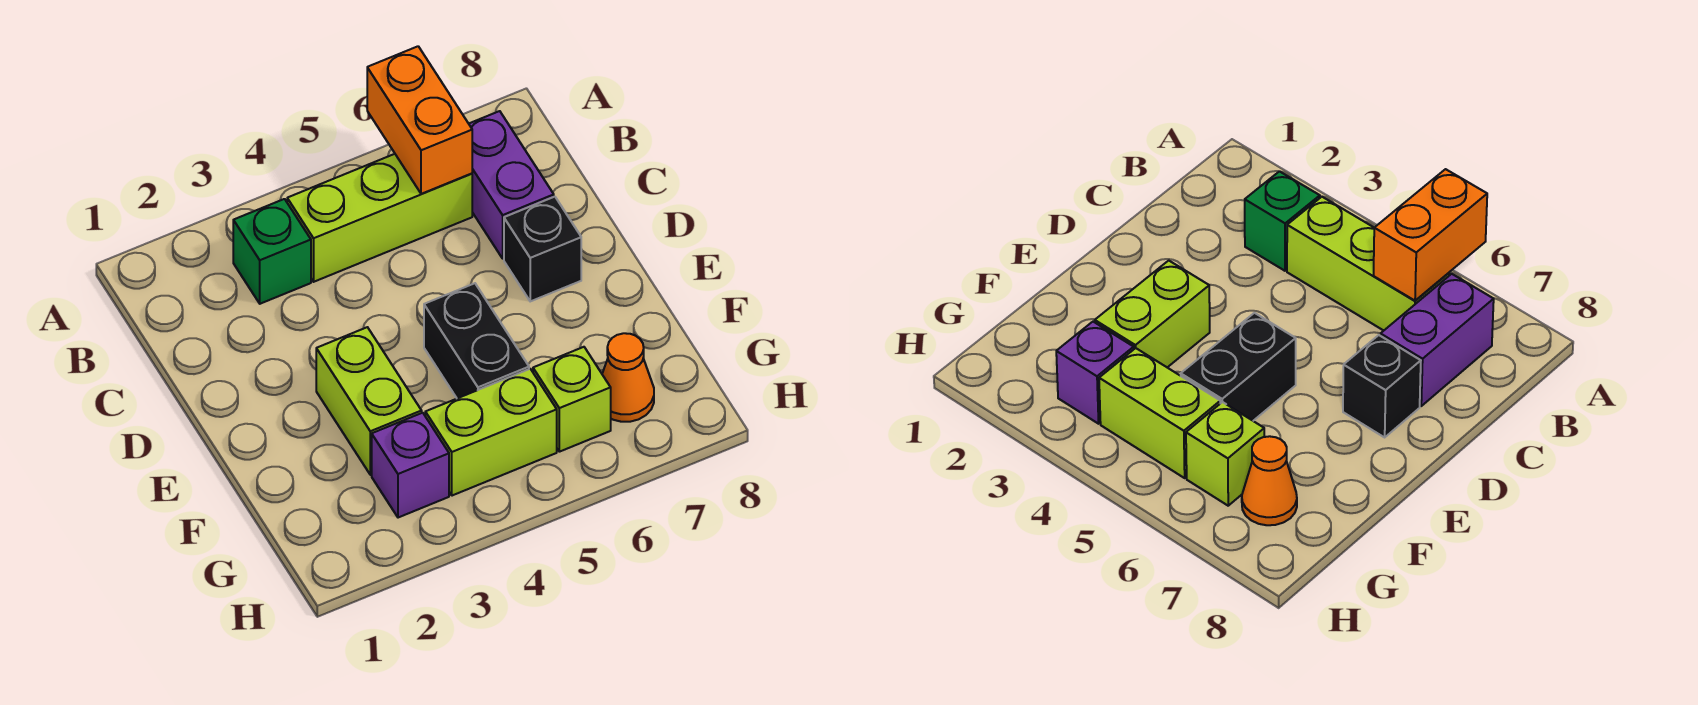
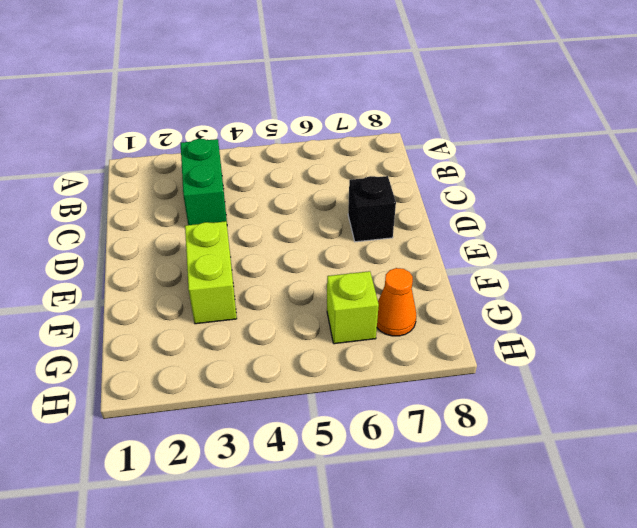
green brick B3:C3 level 1 -> green brick B3 level 1
none -> lime brick B4:B6 level 1
none -> purple brick B7:C7 level 1

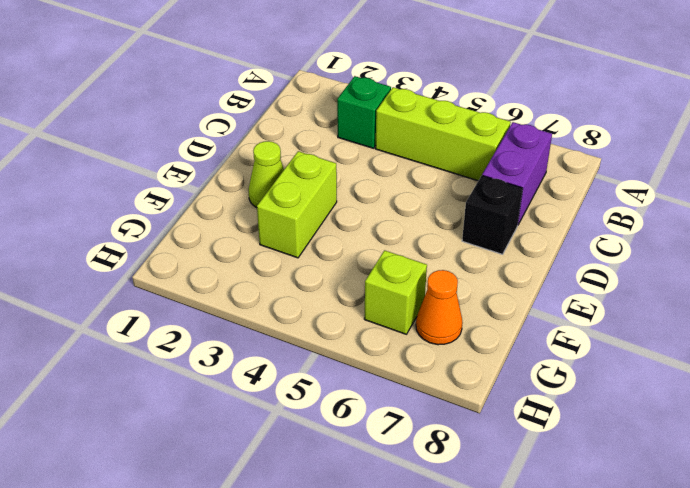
lime cone E2 level 1 -> none
none -> black brick E5:F5 level 1
none -> purple brick G3 level 1

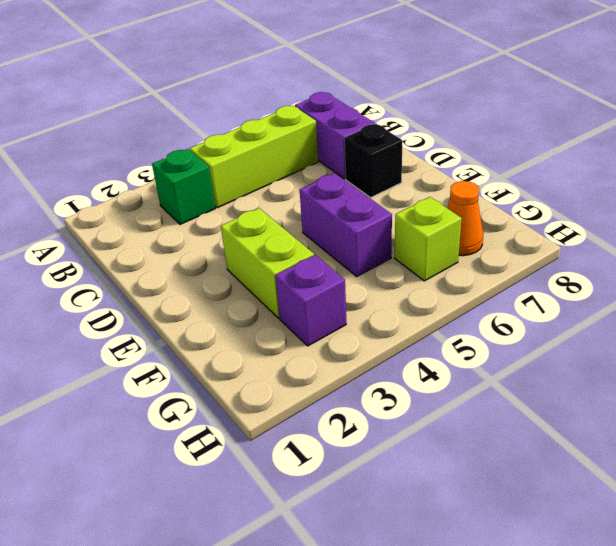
purple brick E5:F5 level 1 -> black brick E5:F5 level 1
none -> lime brick G4:G5 level 1
none -> orange brick A6:B6 level 2

